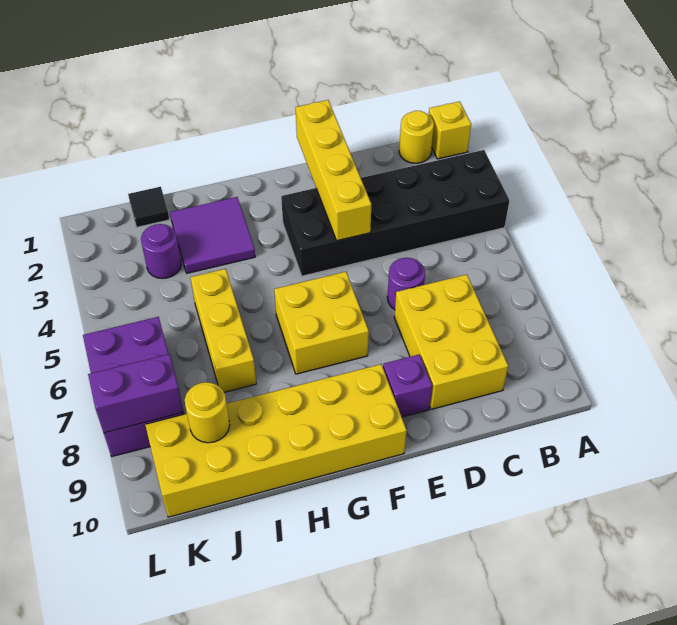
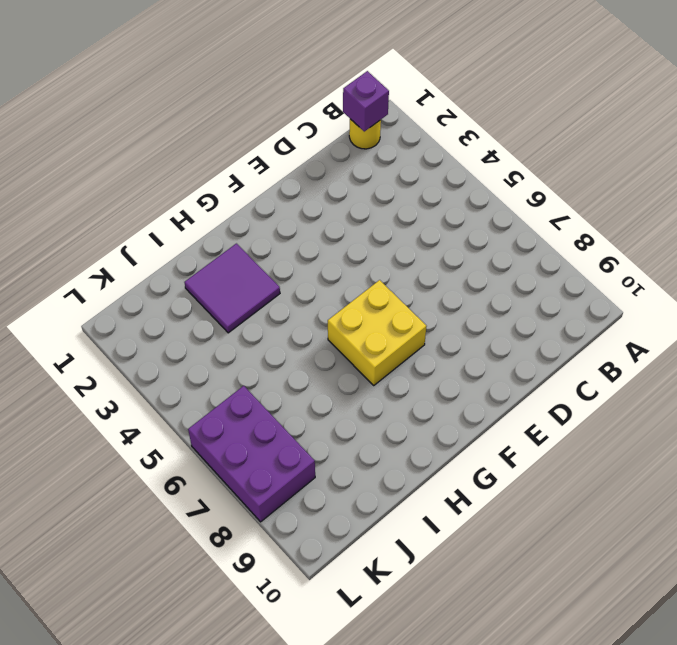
purple brick B1 level 2 -> purple brick E9 level 1
none -> yellow brick A1 level 1
none -> black brick A3:F4 level 1
none -> yellow brick C7:D9 level 1

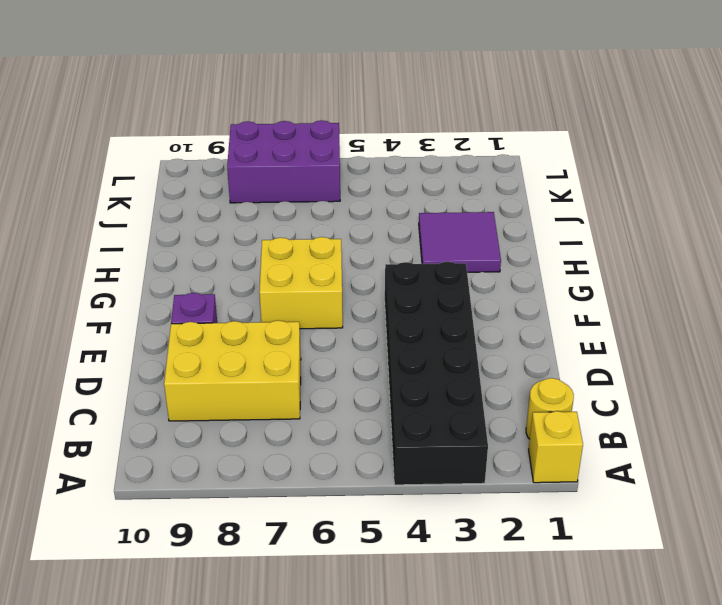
none -> purple round brick D6 level 1
none -> yellow brick F9:K10 level 1
none -> yellow brick I5:I7 level 1

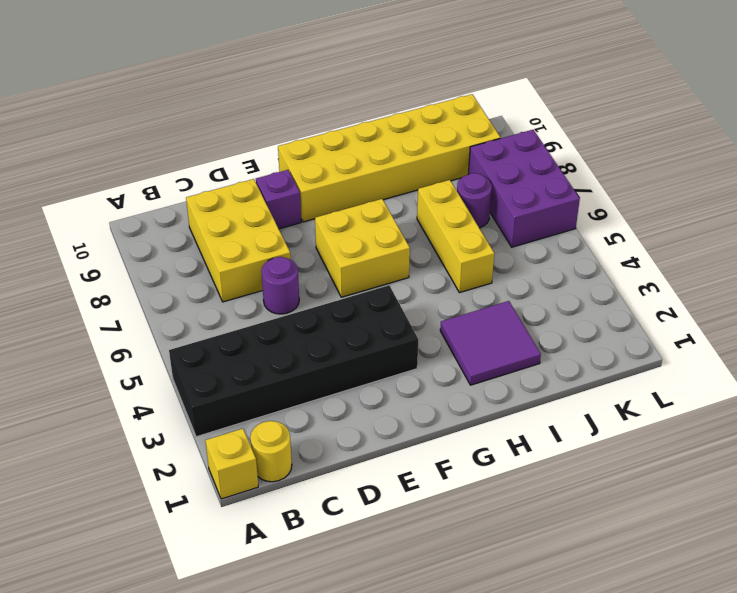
purple round brick J7 level 1 -> purple round brick J3 level 1
none -> black tile J1 level 1
none -> yellow brick E1:E4 level 2
none -> yellow round brick J9 level 2

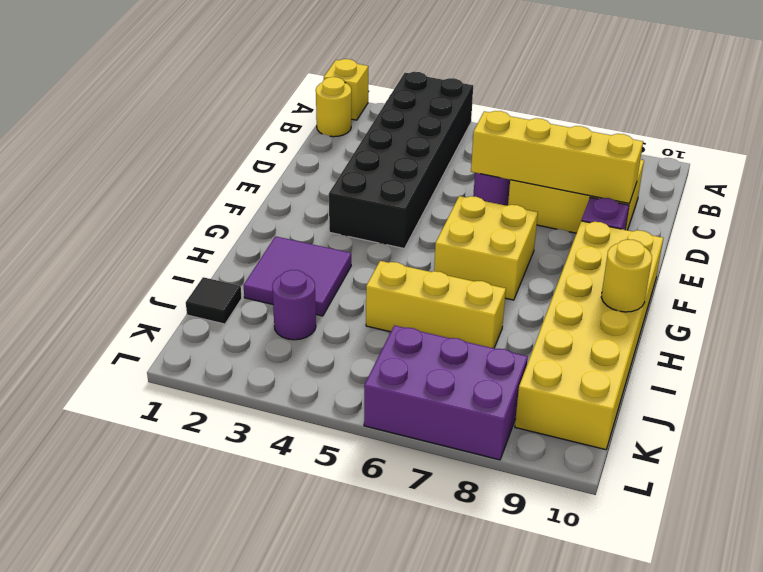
yellow brick D6:D9 level 2 -> yellow brick E1:E4 level 2
yellow round brick H10 level 2 -> yellow round brick J9 level 2
none -> purple brick K8:L8 level 2

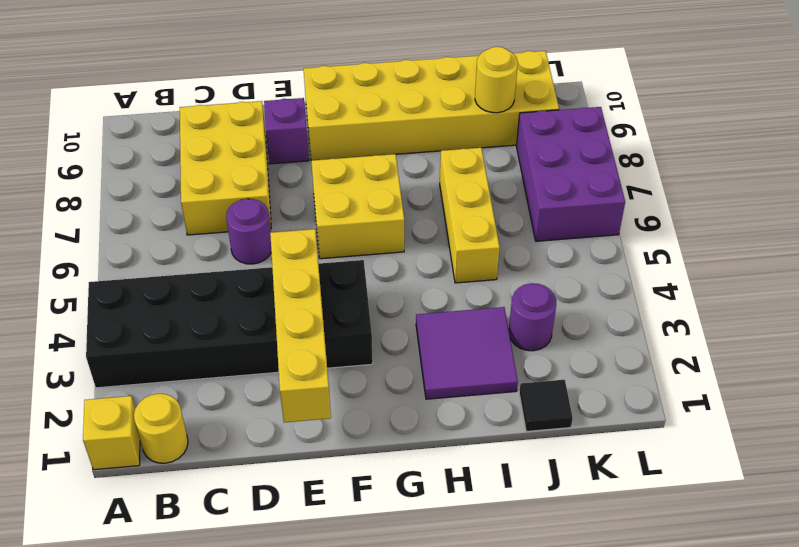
none -> purple brick K8:L8 level 2

